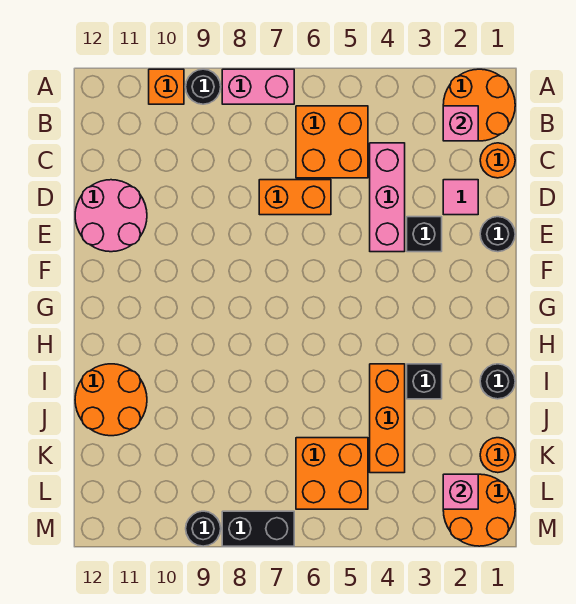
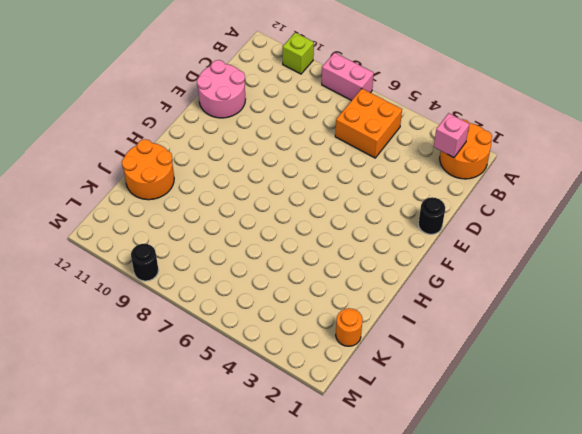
lime brick A10 level 1 -> orange brick A10 level 1
none -> black round brick A9 level 1
none -> orange round brick C1 level 1
none -> pink brick C4:E4 level 1

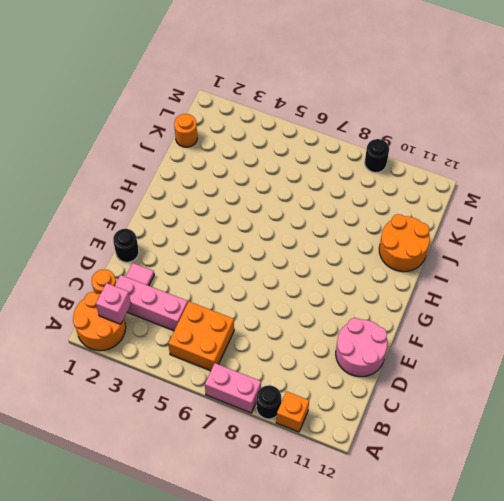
pink brick C2:C4 level 1 -> pink brick C4:E4 level 1
none -> orange brick D6:D7 level 1
none -> black brick E3 level 1
none -> black round brick I1 level 1

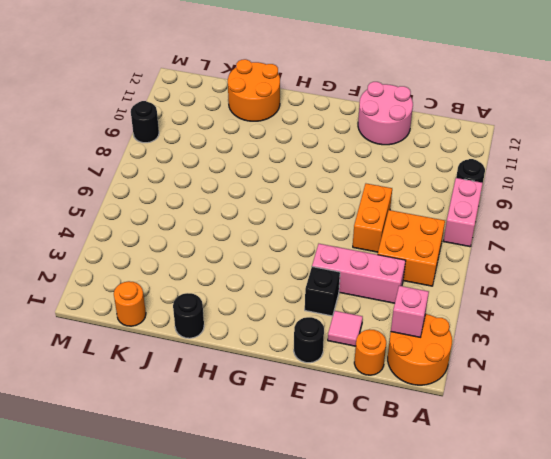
none -> orange brick A10 level 1
none -> black brick I3 level 1
none -> orange brick I4:K4 level 1

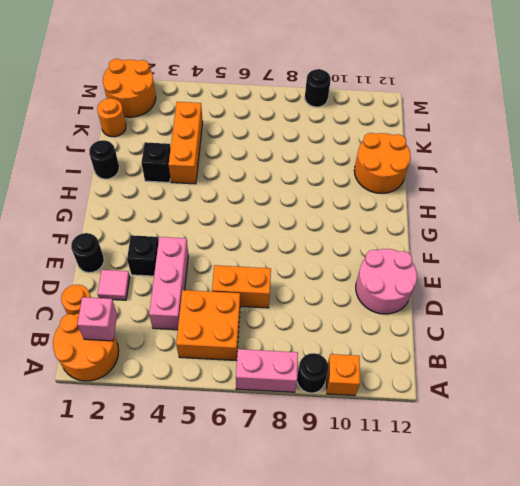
none -> orange brick K5:L6 level 1
none -> black brick M7:M8 level 1
none -> pink brick L2 level 2

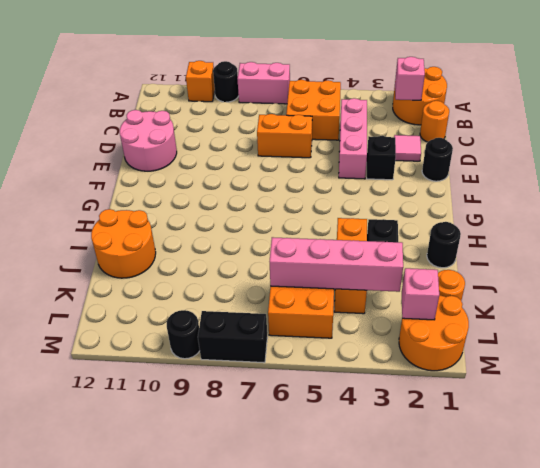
pink brick K3:K6 level 2 -> none

